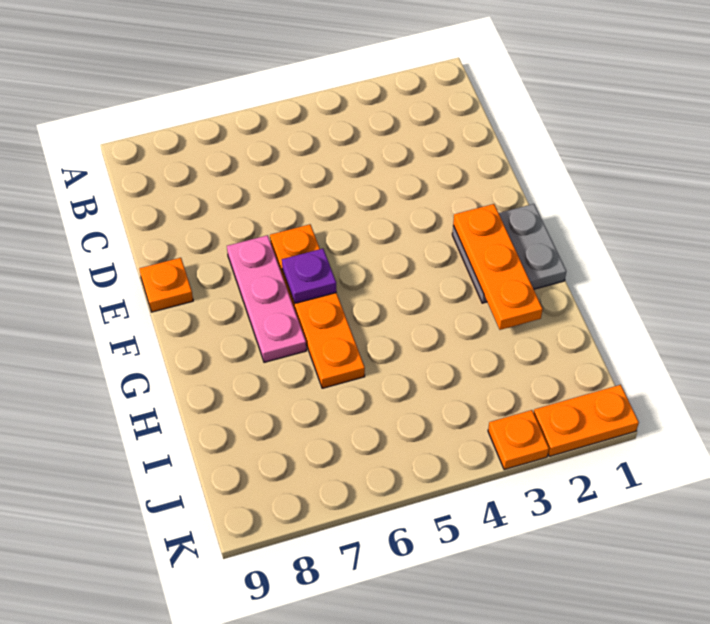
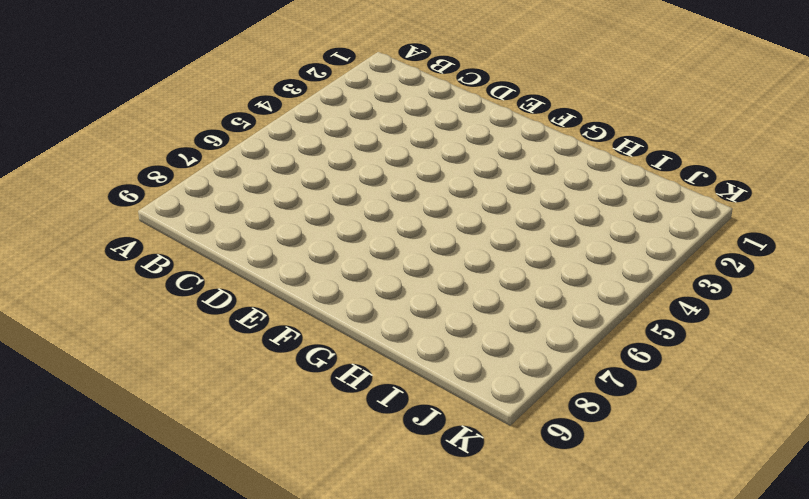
none -> orange plate E6:H6 level 1
none -> pink plate E7:G7 level 1

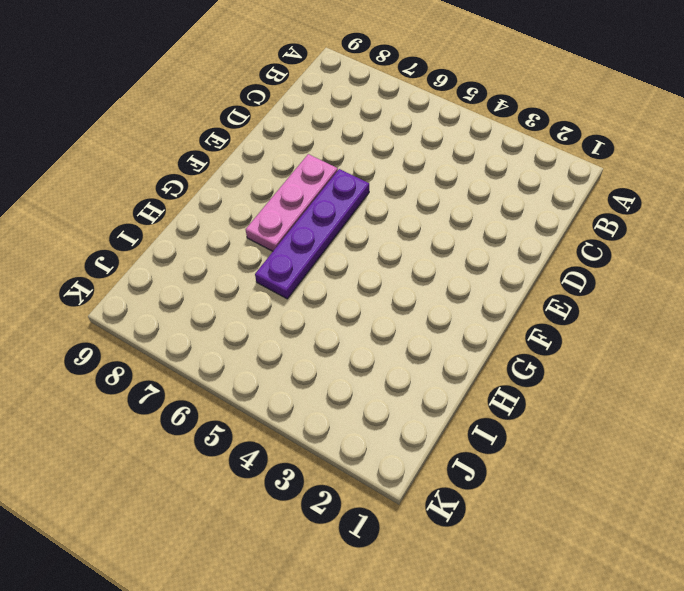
purple plate E6:H6 level 1 -> orange plate E6:H6 level 1
none -> orange plate E9 level 1
none -> grey plate F1:G2 level 1

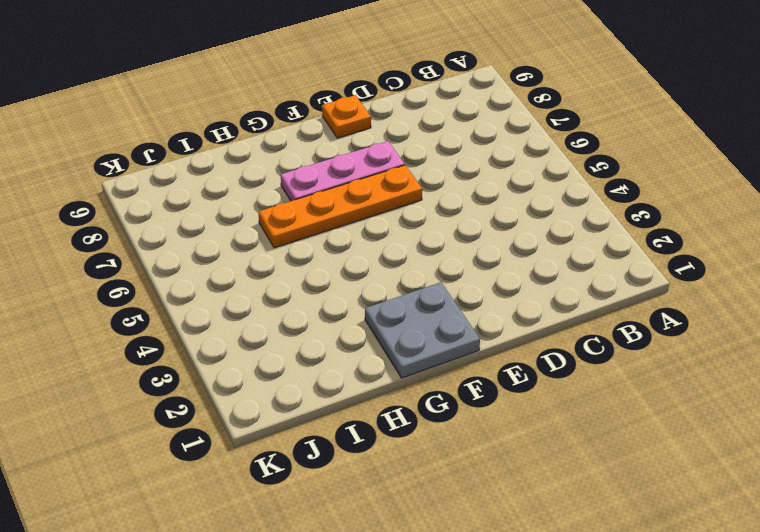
none -> orange plate K1:K2 level 1
none -> orange plate K3 level 1

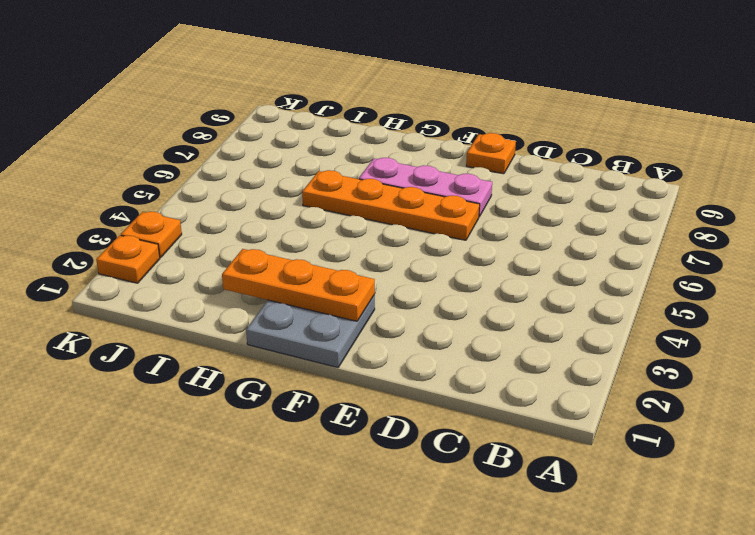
orange plate K2 level 1 -> orange plate K1:K2 level 1
none -> purple plate F6 level 2

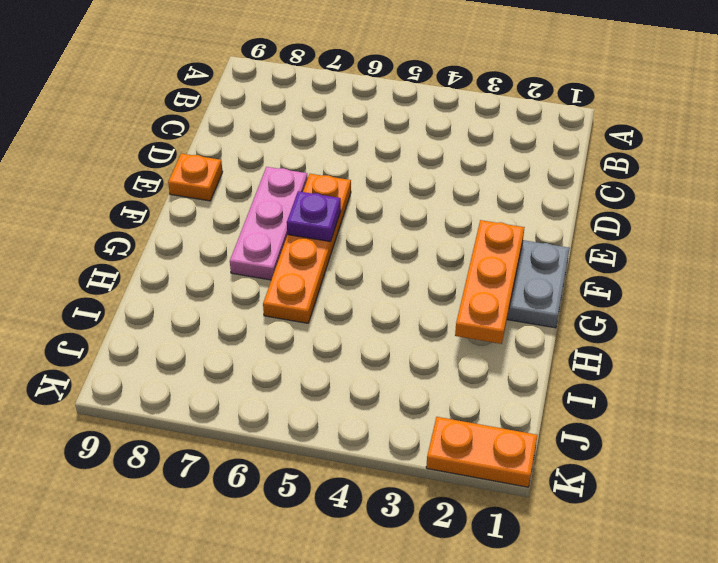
none -> orange plate K3 level 1

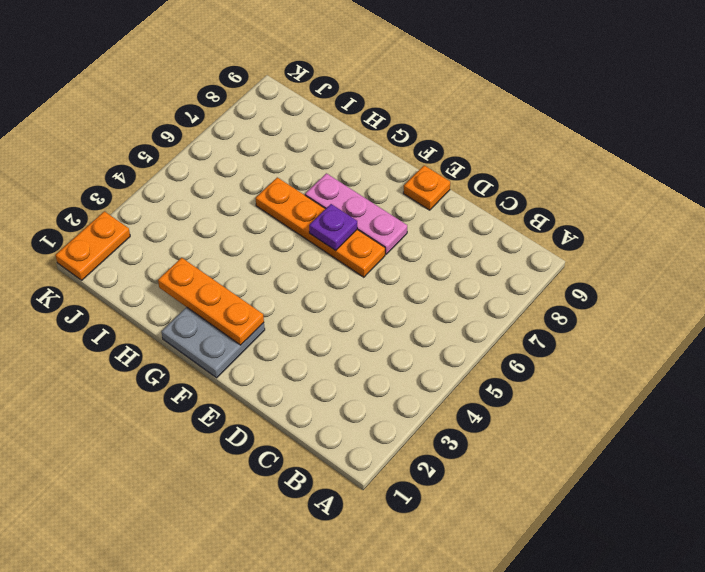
none -> orange plate K3 level 1

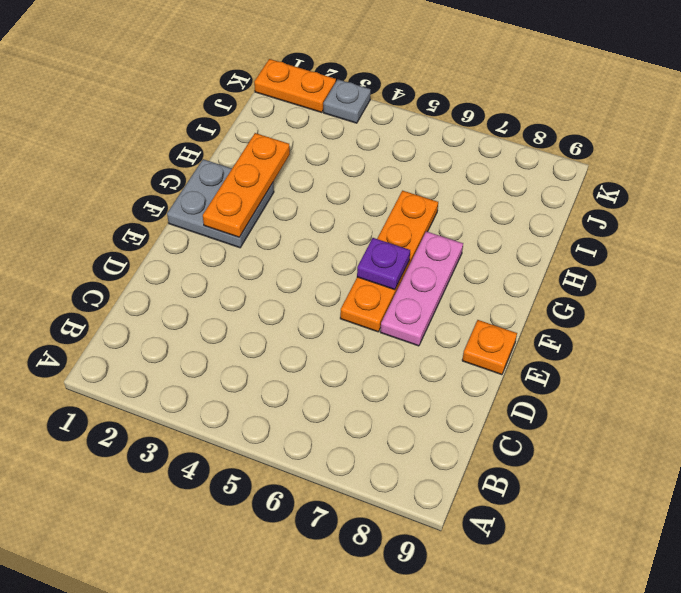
grey plate K3 level 1 -> orange plate K3 level 1

